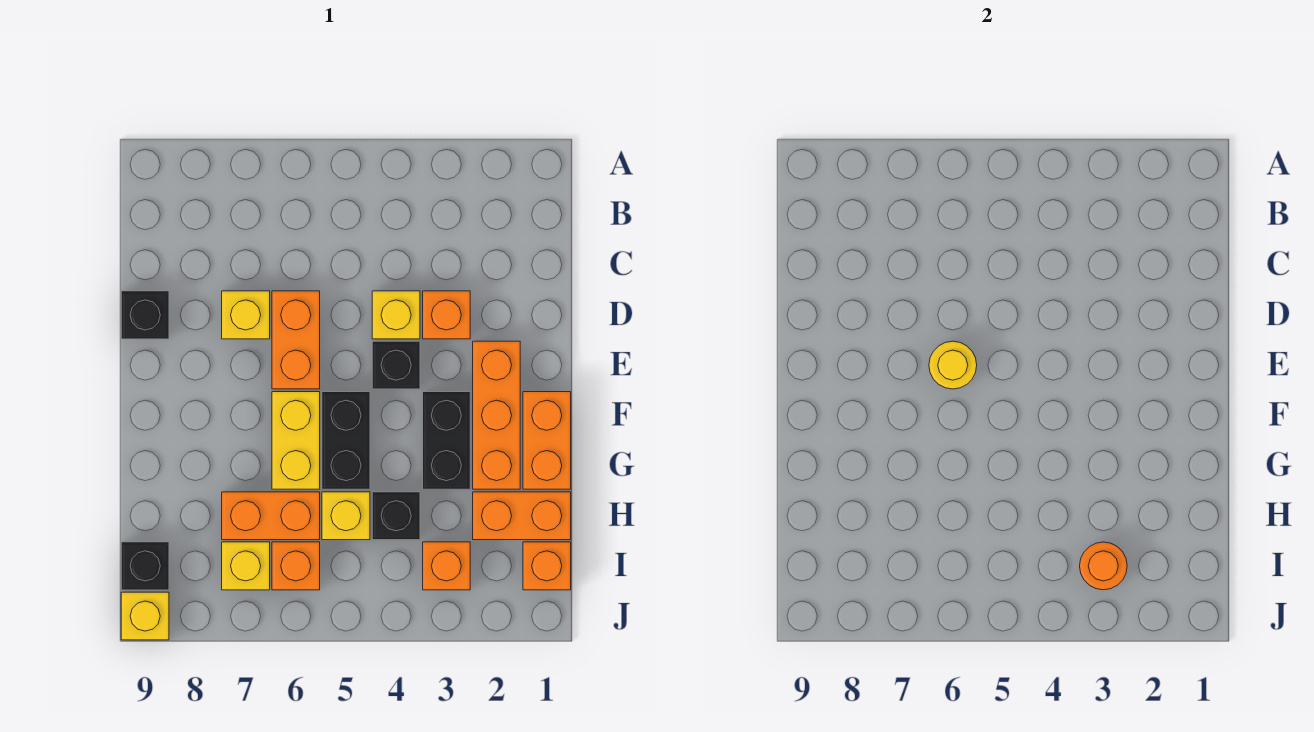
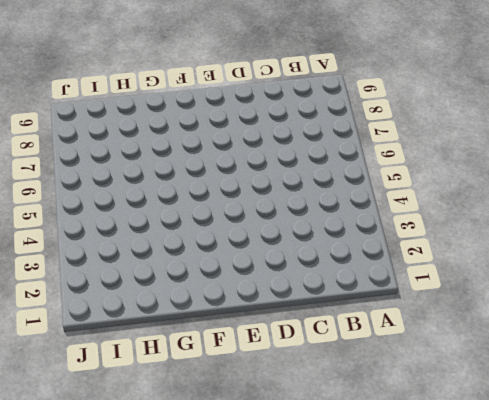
none -> orange brick D3 level 1
none -> yellow brick D4 level 1
none -> orange brick D6:E6 level 1

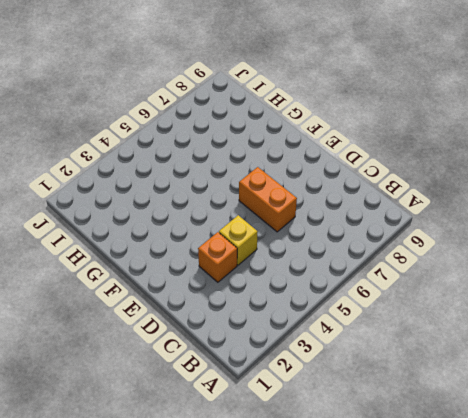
none -> yellow brick D7 level 1
none -> black brick D9 level 1
none -> orange brick E2:G2 level 1

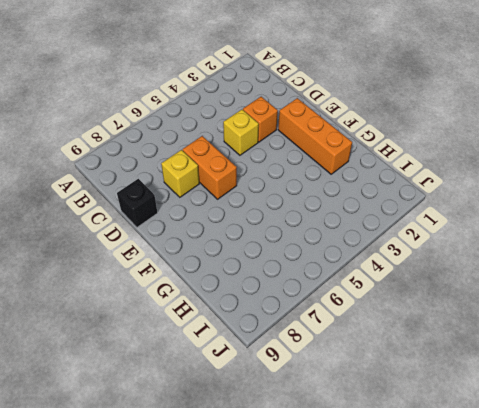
none -> black brick E4 level 1
none -> orange brick F1:G1 level 1
none -> black brick F3:G3 level 1

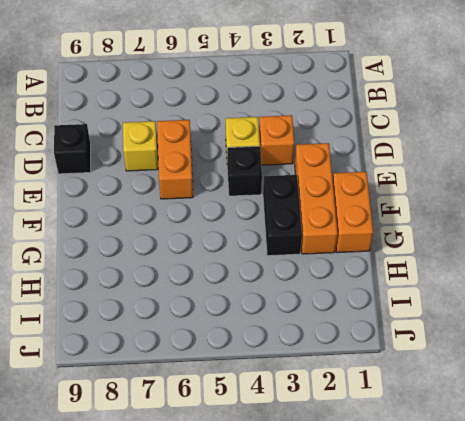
none -> black brick F5:G5 level 1
none -> yellow brick F6:G6 level 1
none -> orange brick H1:H2 level 1

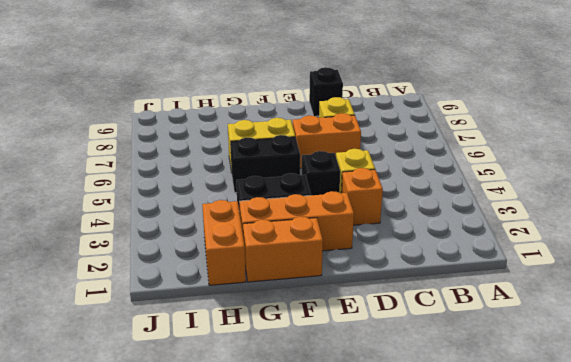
none -> black brick H4 level 1
none -> yellow brick H5 level 1
none -> orange brick H6:H7 level 1

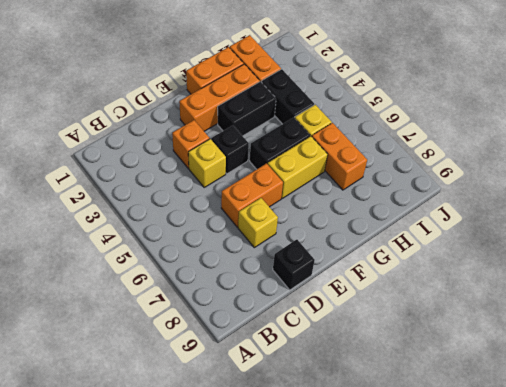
black brick H3:H4 level 1 -> black brick H4 level 1
none -> orange brick I1 level 1
none -> orange brick I3 level 1
none -> orange brick I6 level 1

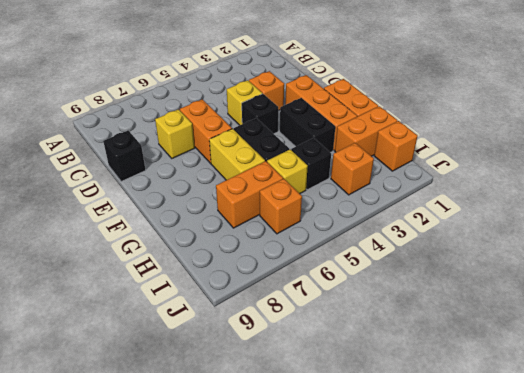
none -> yellow brick I7 level 1
none -> black brick I9 level 1
none -> yellow brick J9 level 1

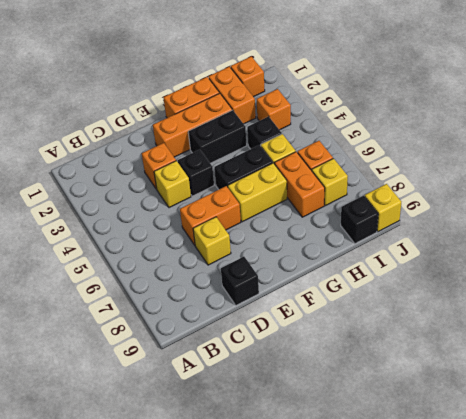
none -> yellow round brick E6 level 2
none -> orange round brick I3 level 2

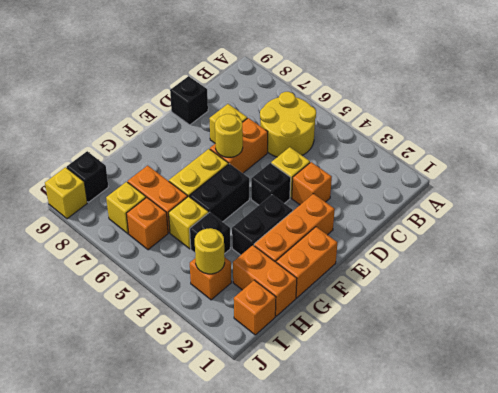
yellow round brick B5:C6 level 1 -> none
yellow round brick I3 level 2 -> orange round brick I3 level 2

